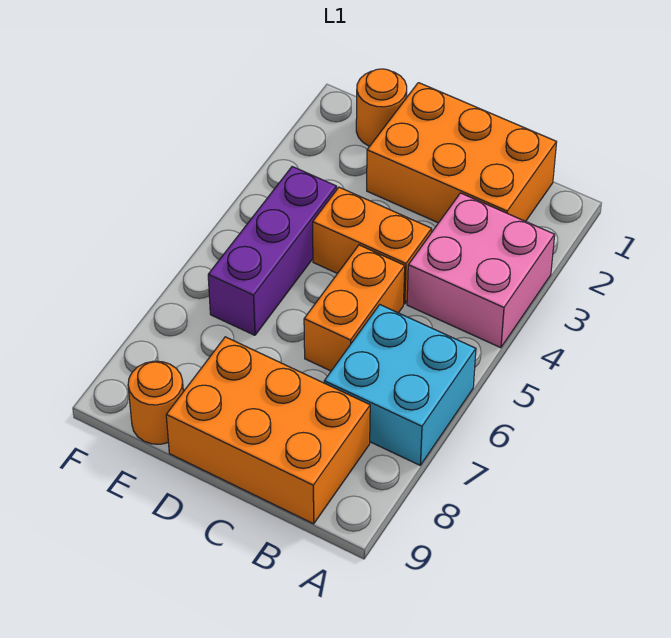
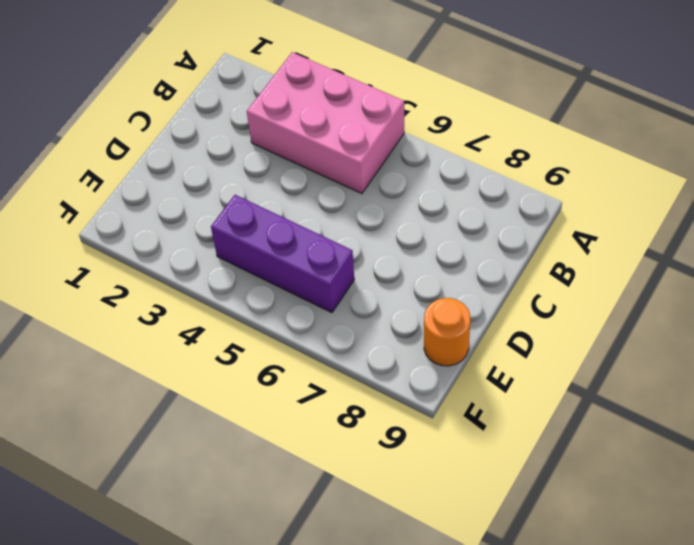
pink brick A3:B5 level 1 -> pink brick A3:B4 level 1
none -> cyan brick A6:B7 level 1
none -> orange brick B1:D2 level 1

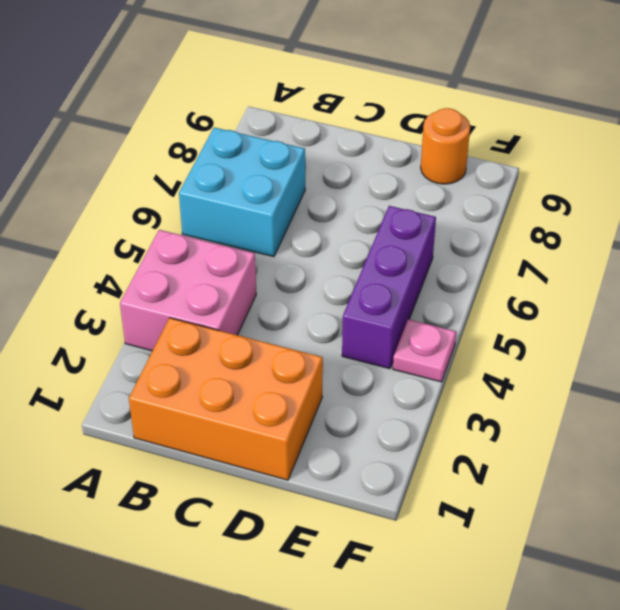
pink plate F4 level 1 -> none
none -> orange brick B8:D9 level 1
none -> orange brick C4:D4 level 1

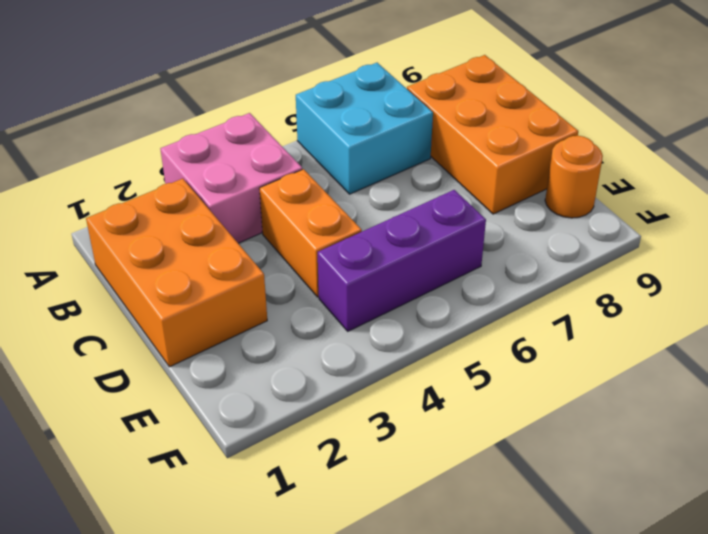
none -> orange brick C5:C6 level 1
none -> orange round brick E1 level 1

